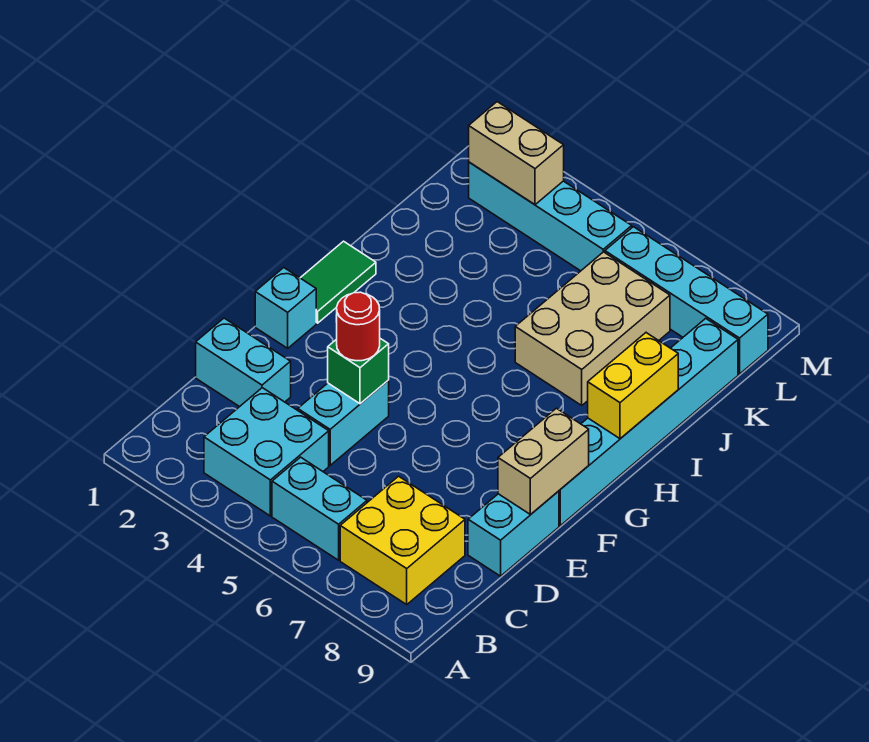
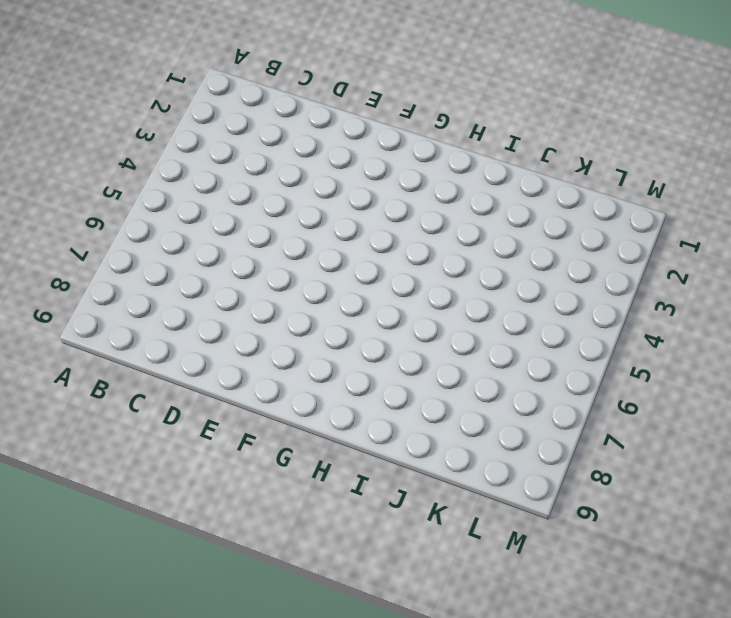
none -> cyan brick B3:C4 level 1
none -> cyan brick B5:B6 level 1
none -> yellow brick B7:C8 level 1

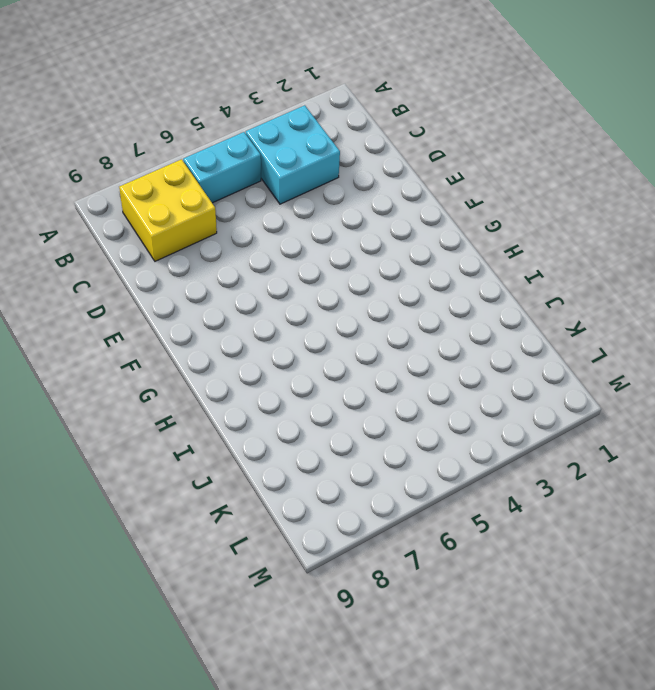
none -> cyan brick D1:D2 level 1
none -> cyan brick D4:E4 level 1
none -> cyan brick D9:E9 level 1

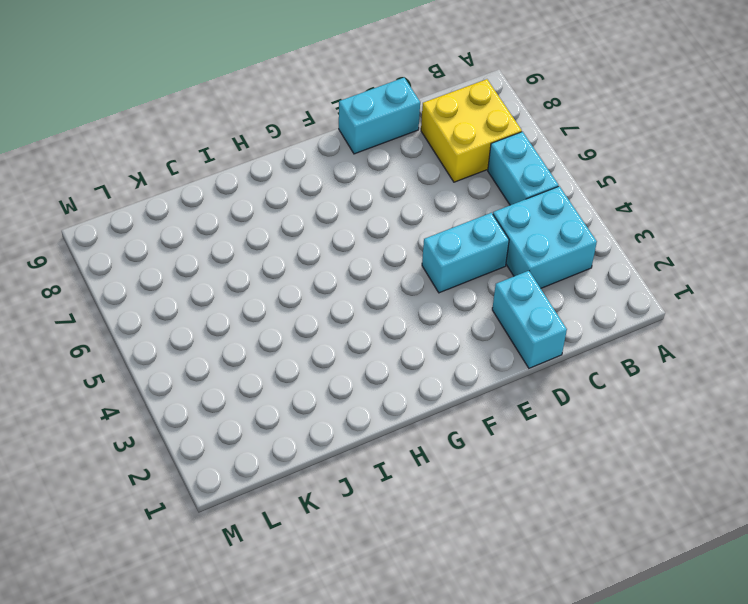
none -> cyan brick F1 level 1
none -> cyan brick F9:K9 level 1
none -> green tile G1:H1 level 1

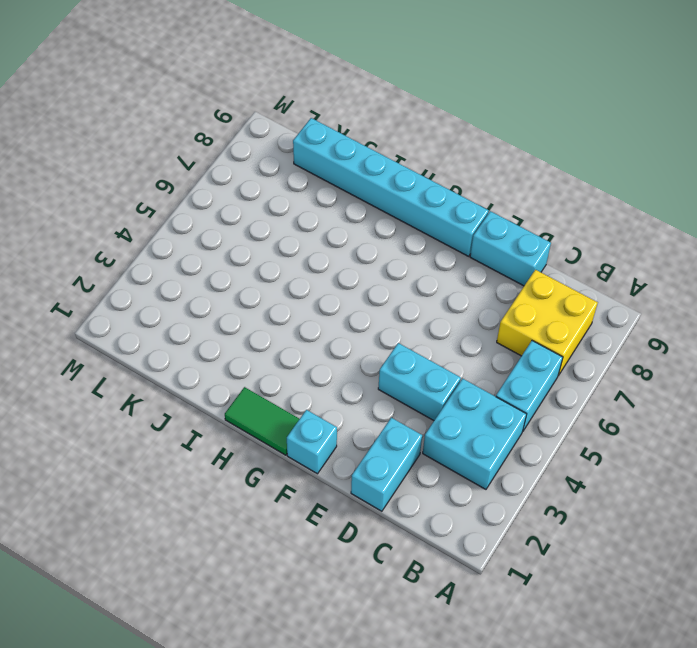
none -> tan brick I6:K7 level 1
none -> cyan brick L2:L5 level 1
none -> cyan brick L6:L9 level 1

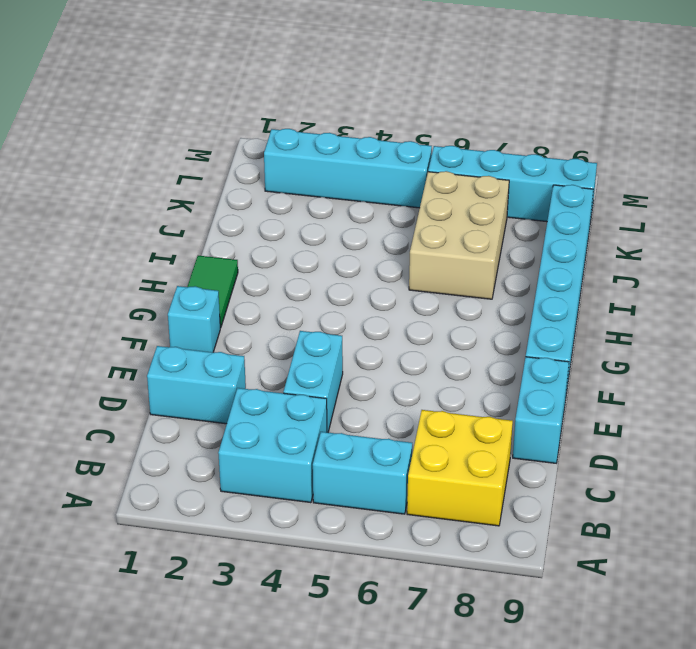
none -> green brick E4 level 2
none -> tan brick E9:F9 level 2
none -> yellow brick H9:I9 level 2

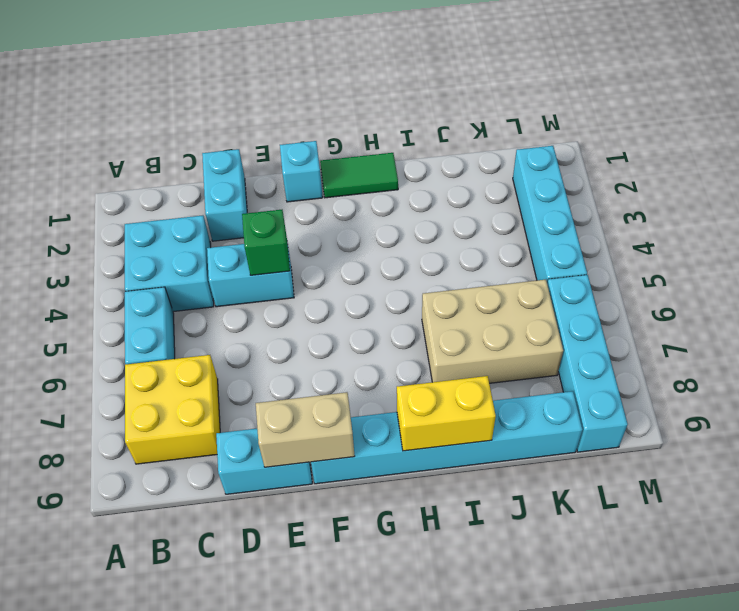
none -> tan brick L2:L3 level 2
none -> red round brick E4 level 3

